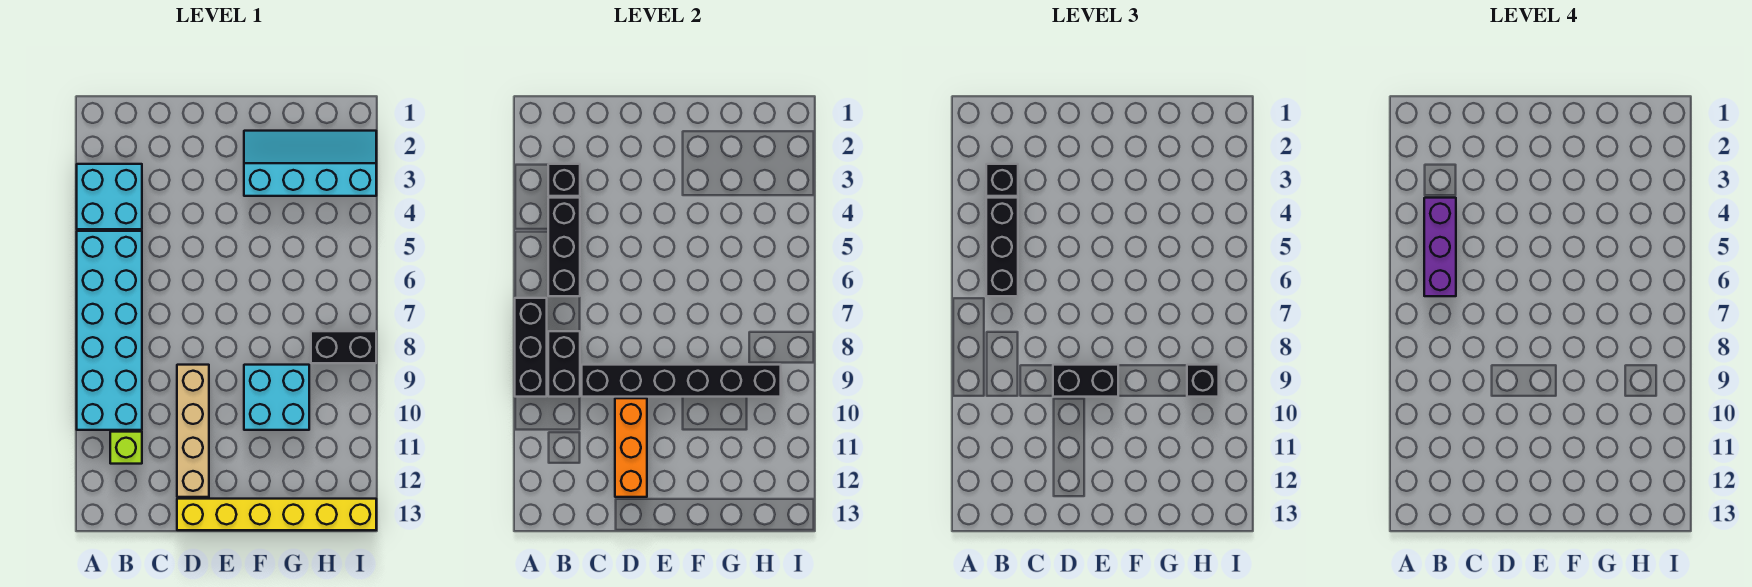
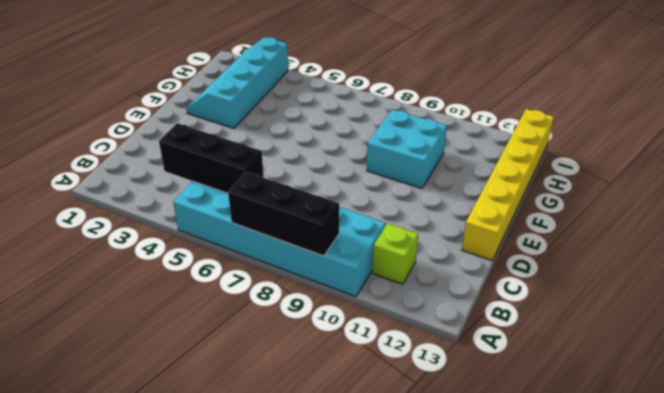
none -> cyan brick A3:B4 level 1
none -> tan brick D9:D12 level 1
none -> black brick H8:I8 level 1

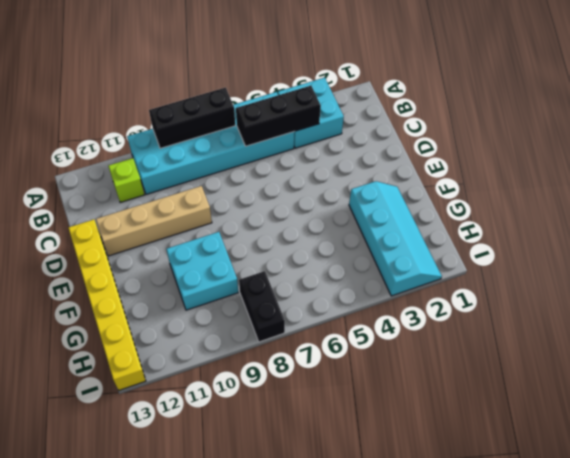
none -> black brick B3 level 2
none -> black brick B8:B9 level 2
none -> black brick C9:H9 level 2

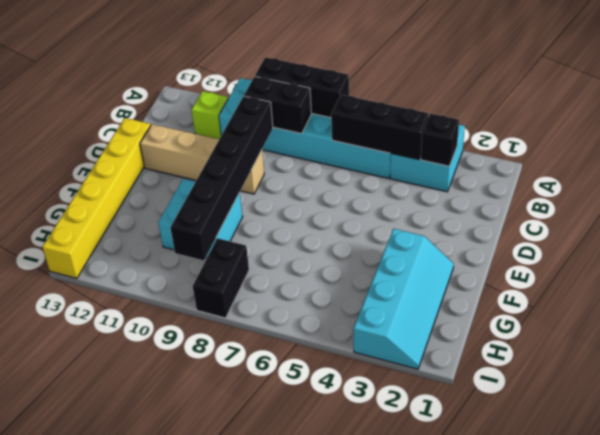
none -> orange brick D10:D12 level 2
none -> black brick B3 level 3
none -> black brick B4:B6 level 3

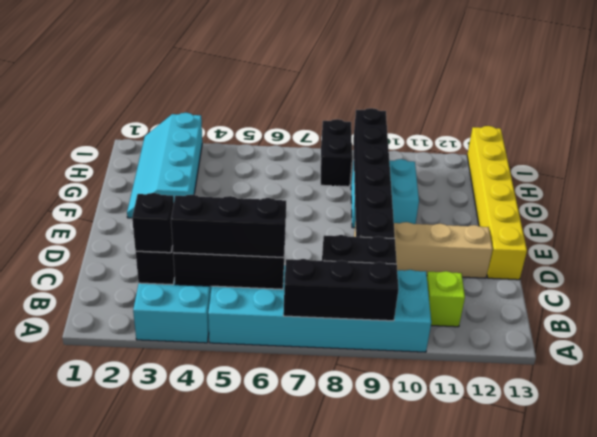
none -> orange brick D10:D12 level 2
none -> black brick D9:E9 level 3
none -> black brick H9 level 3

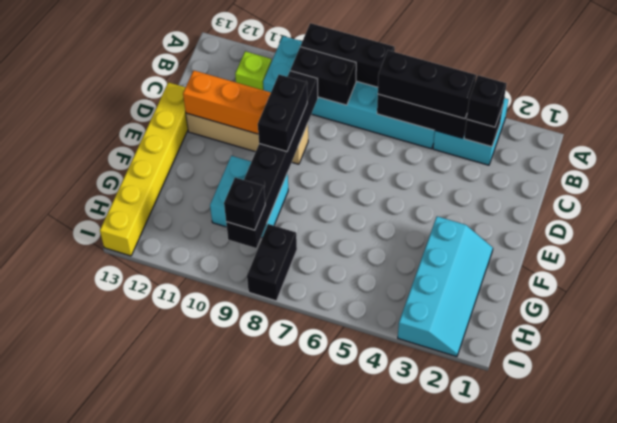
none -> purple brick B4:B6 level 4

